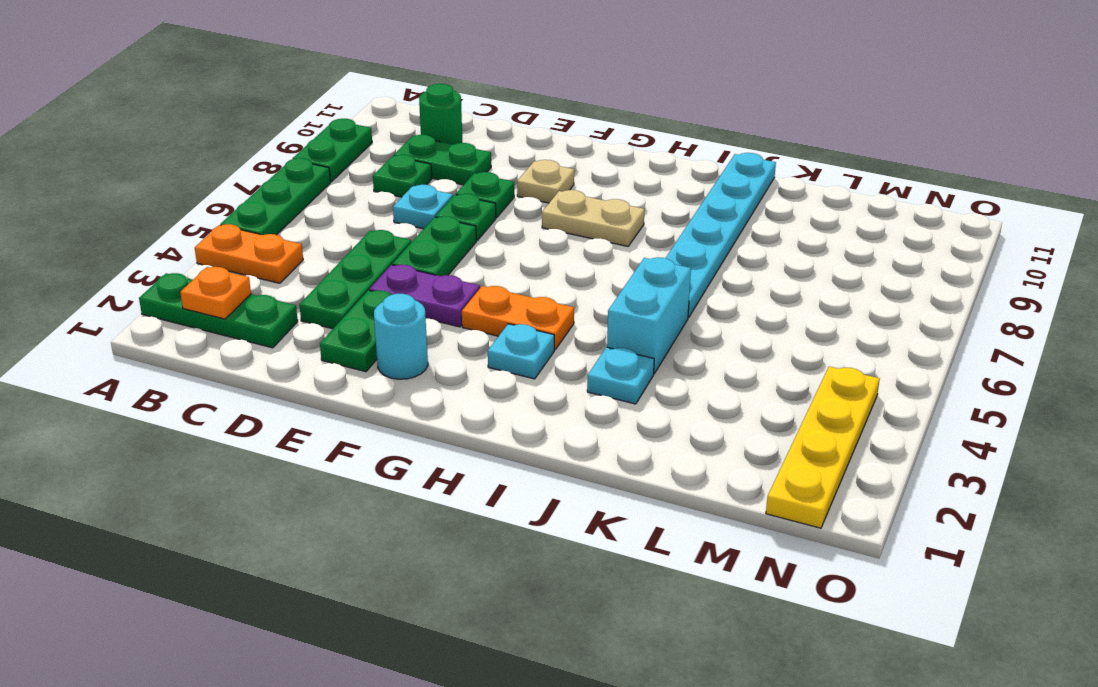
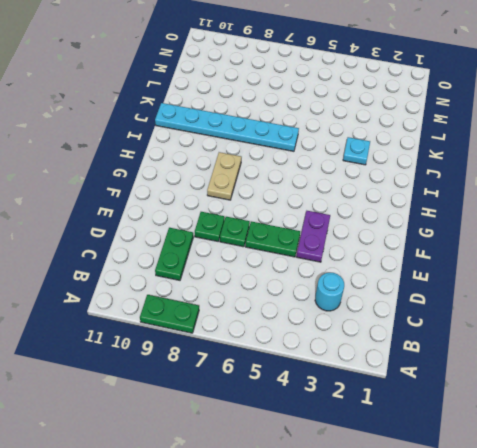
cyan round brick C3 level 1 -> cyan round brick F2 level 1
none -> green plate A2:C2 level 1
none -> orange plate A4:B4 level 1
none -> green plate A5:A7 level 1

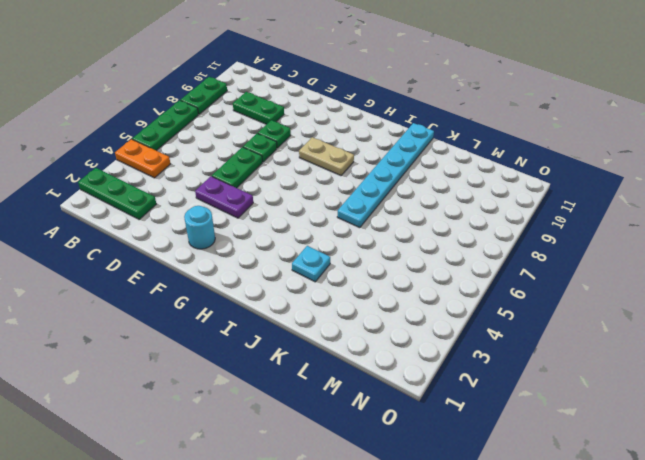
none -> green plate C8 level 1
none -> green round brick C10 level 1
none -> green plate D3:D5 level 1

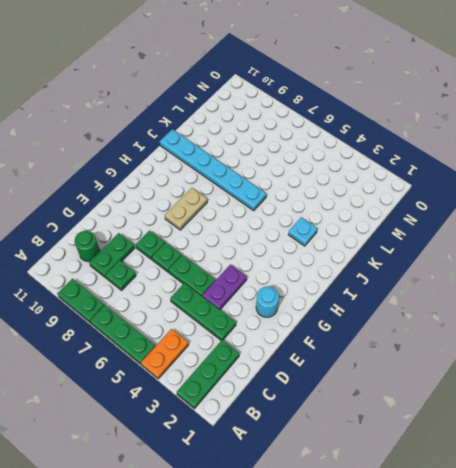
none -> cyan plate D7 level 1
none -> green plate E2:E3 level 1
none -> tan plate F9 level 1

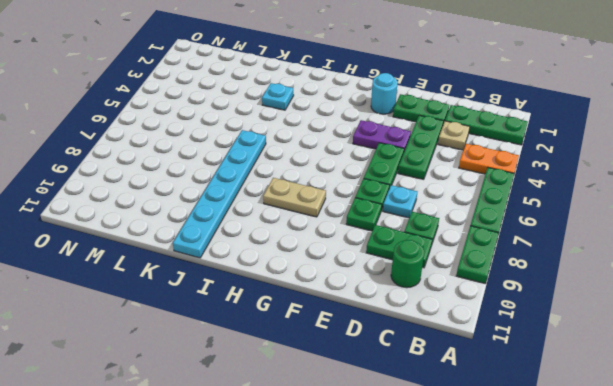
tan plate C3 level 1 -> tan plate F9 level 1
green plate D2:E2 level 1 -> green plate E2:E3 level 1
none -> orange plate G4:H4 level 1
none -> cyan plate H3 level 1
none -> cyan brick J4:J5 level 1

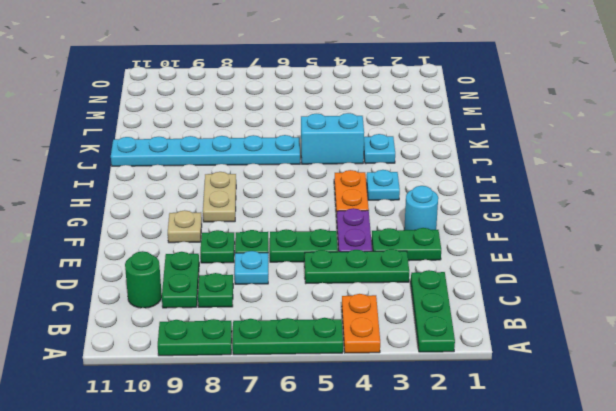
none -> yellow plate N1:N4 level 1
none -> orange plate B2 level 2

